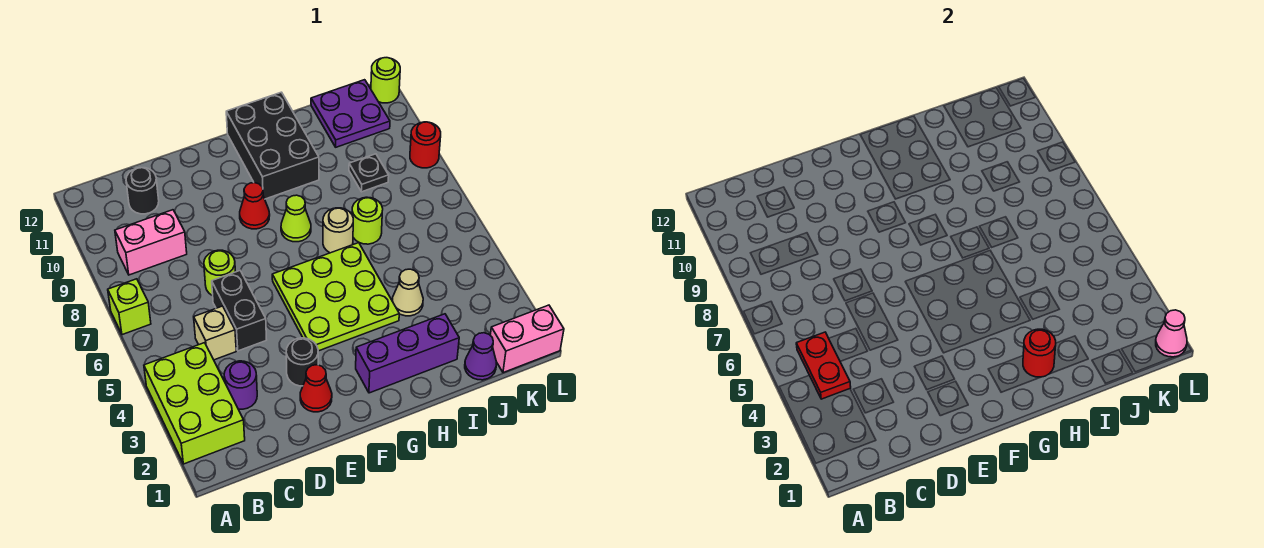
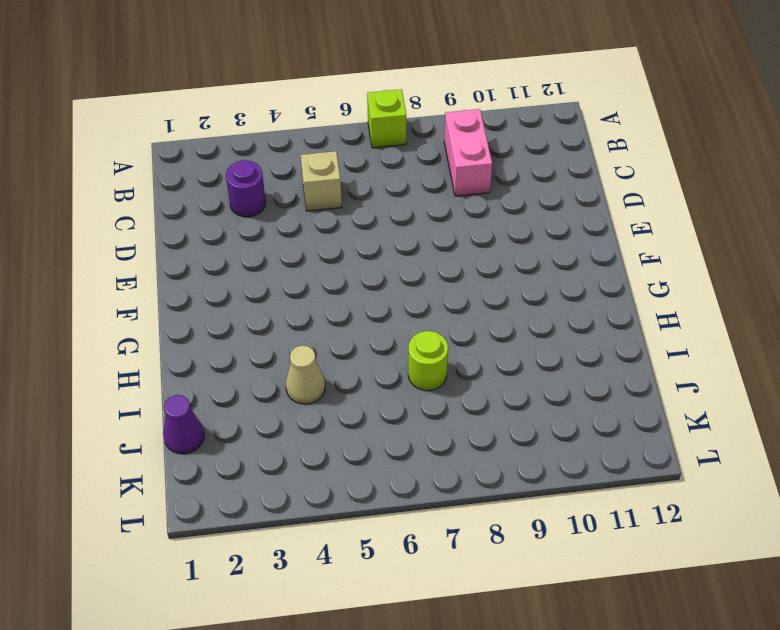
none -> lime brick A2:B4 level 1
none -> black round brick C11 level 1
none -> black brick D5:D6 level 1

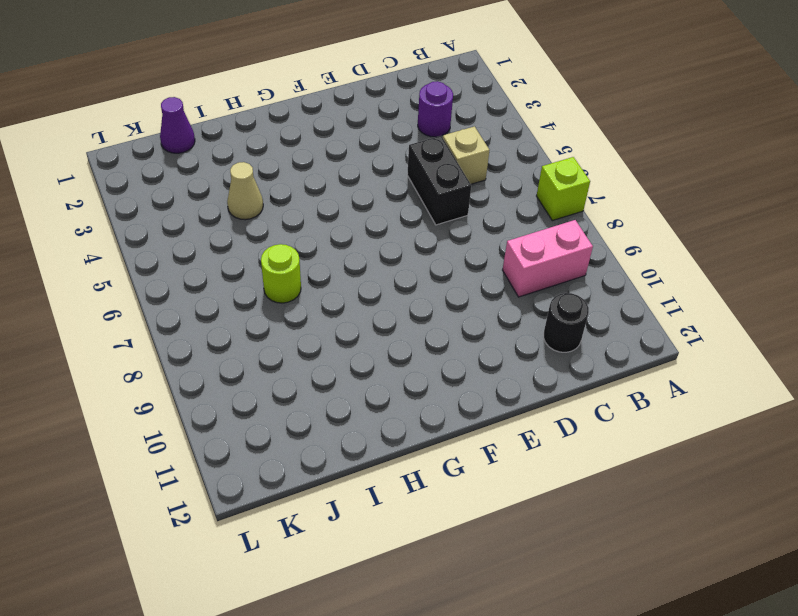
none -> lime brick A2:B4 level 1
none -> lime round brick D7 level 1
none -> red cone E2 level 1

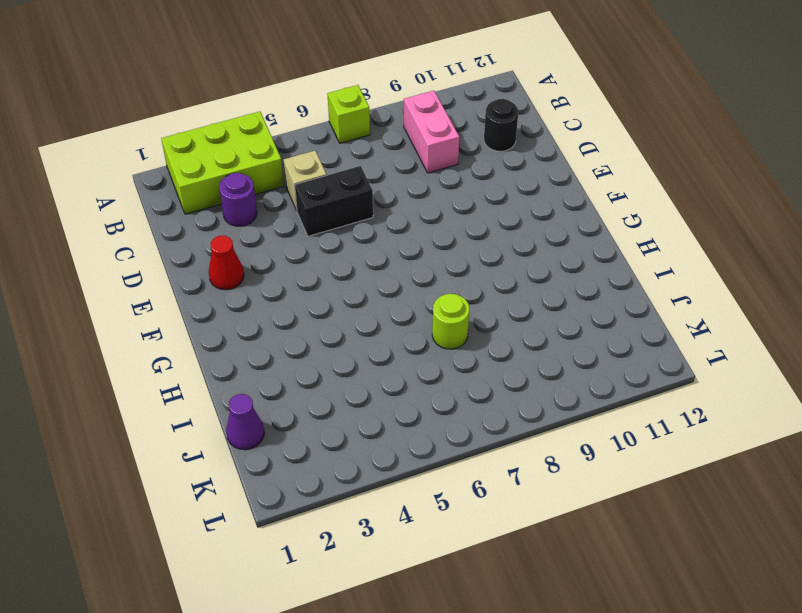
none -> lime round brick D7 level 1
none -> black round brick E3 level 1
none -> lime plate F4:H6 level 1

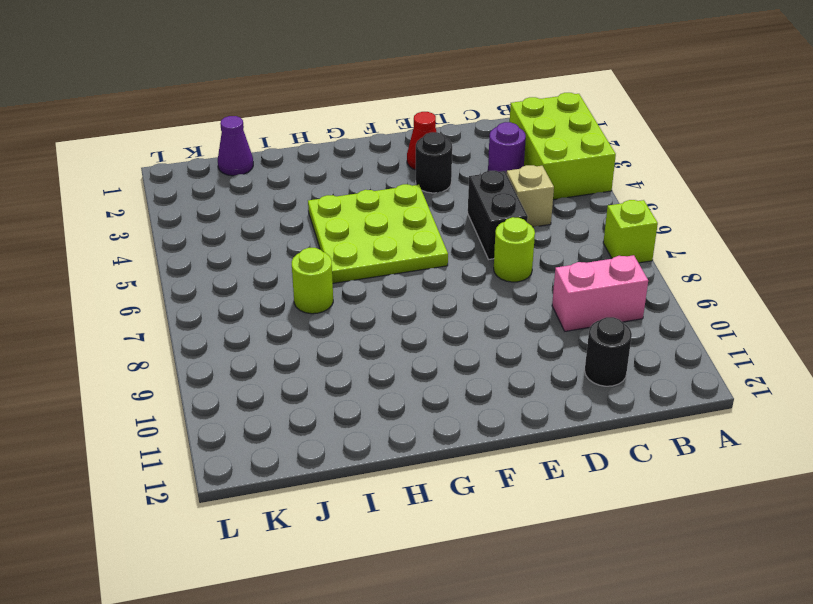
none -> red cone F9 level 1
none -> purple brick G2:I2 level 1
none -> lime cone G8 level 1

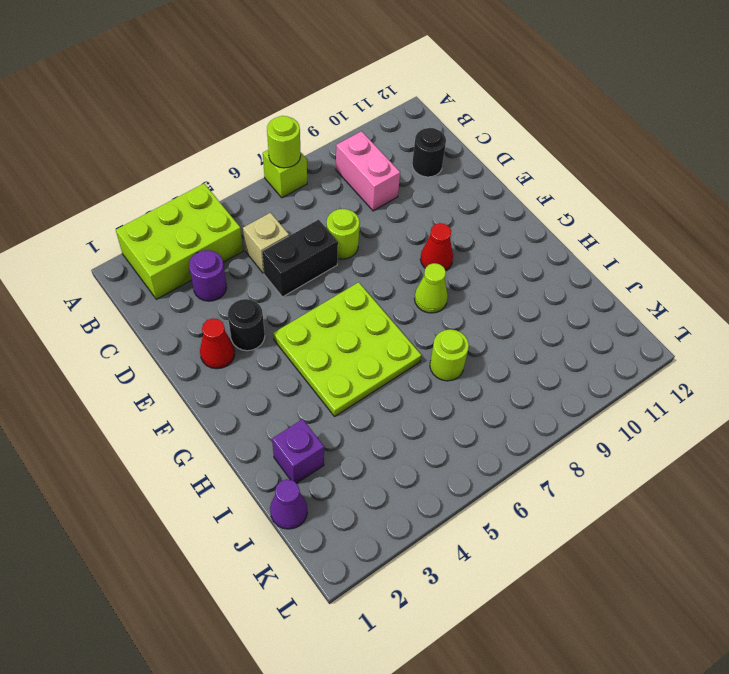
lime round brick A7 level 2 -> lime round brick L12 level 1
purple brick I2 level 1 -> purple brick G2:I2 level 1
none -> black brick G10:H12 level 1
none -> tan round brick H7 level 1
none -> tan cone I4 level 1

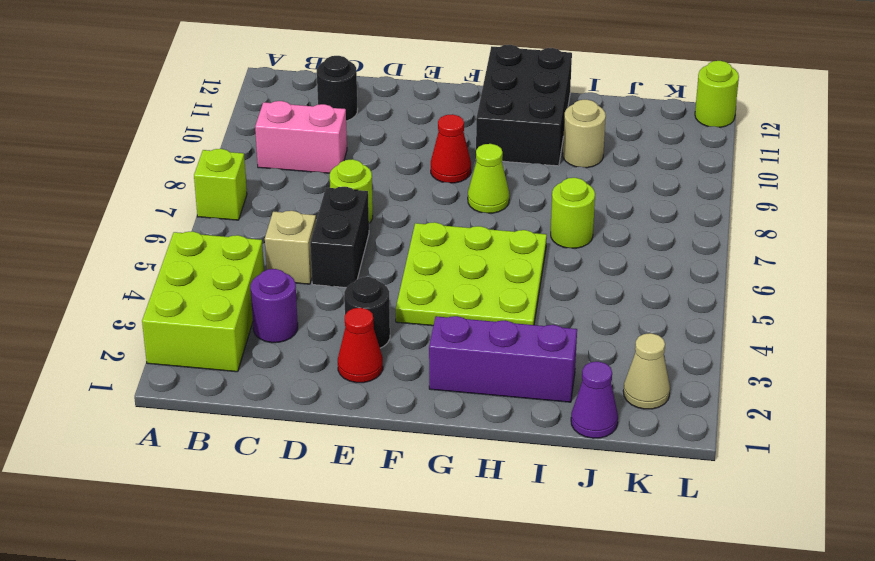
tan round brick I10 level 1 -> tan round brick H7 level 1
tan cone K2 level 1 -> tan cone I4 level 1
none -> black plate J9 level 1
none -> purple plate J11:K12 level 1
none -> pink brick K1:L1 level 1

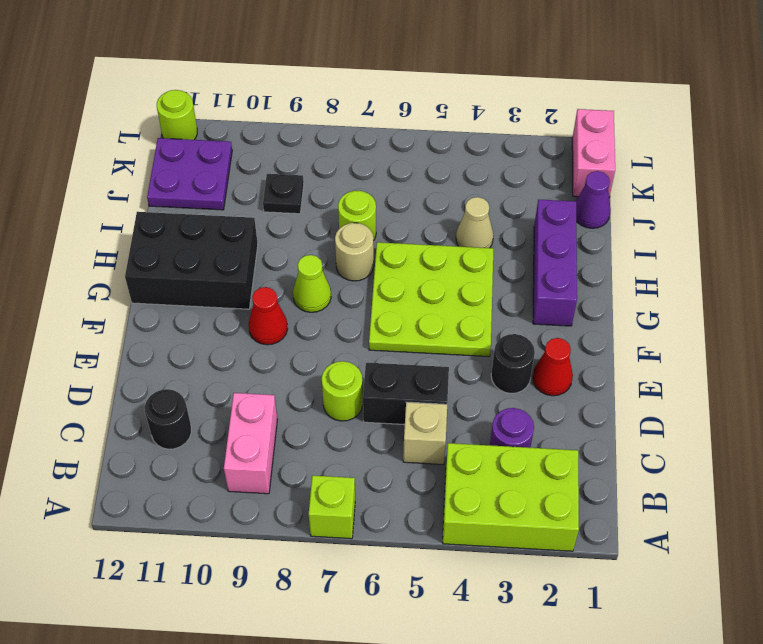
none -> red round brick L9 level 1
none -> red plate B4:B5 level 2
none -> red round brick H2 level 2

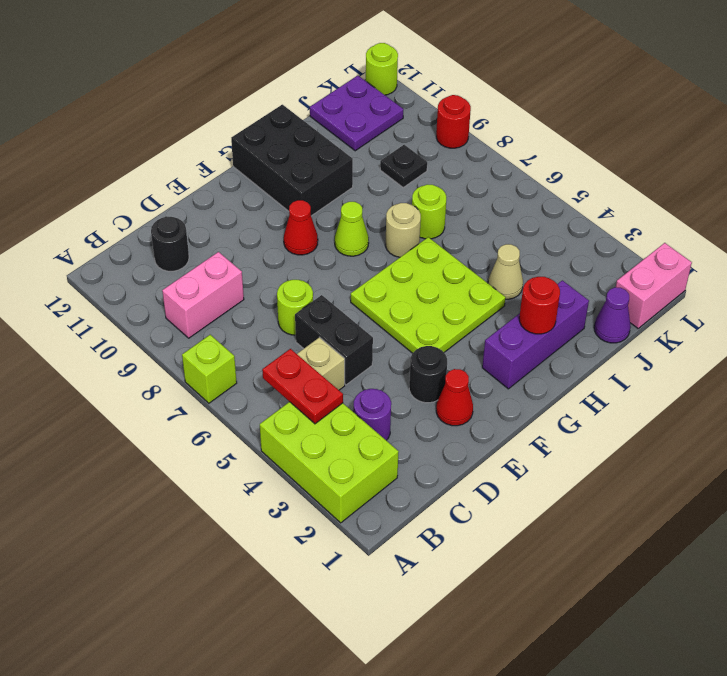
none -> pink cone L1 level 2

